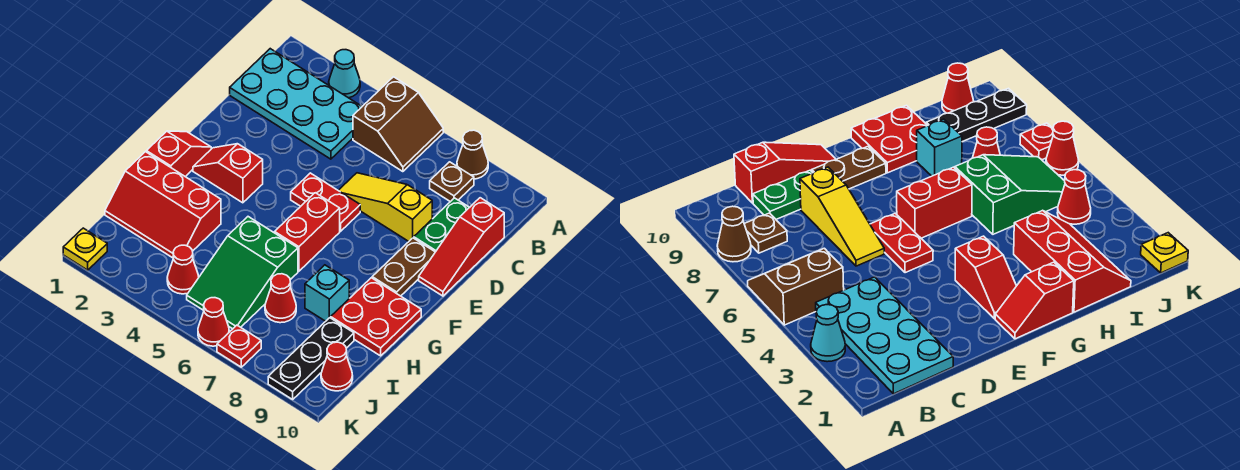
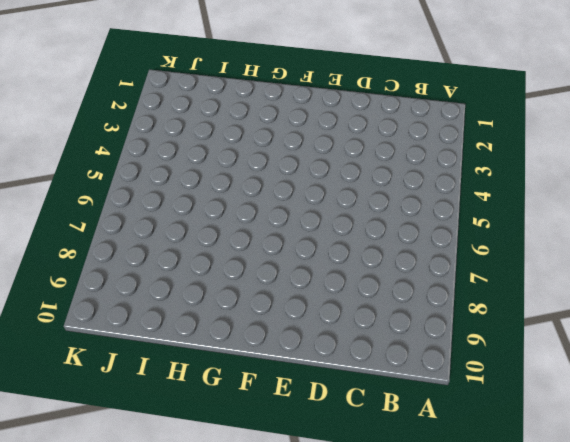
none -> cyan cone A3 level 1
none -> brown slope A5:B6 level 1 top 5
none -> brown cone A8 level 1

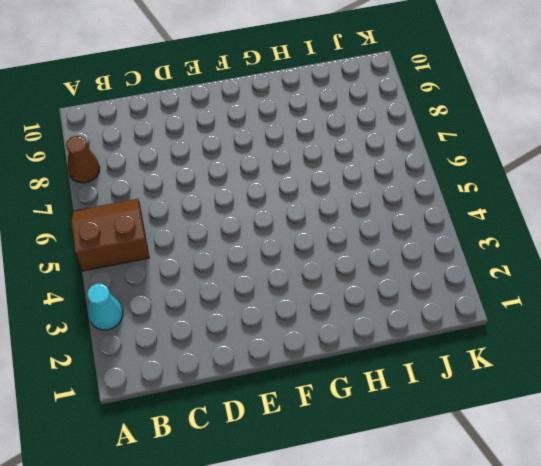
none -> cyan plate B1:C4 level 1
none -> brown plate B8 level 1
none -> green plate C9:D9 level 1

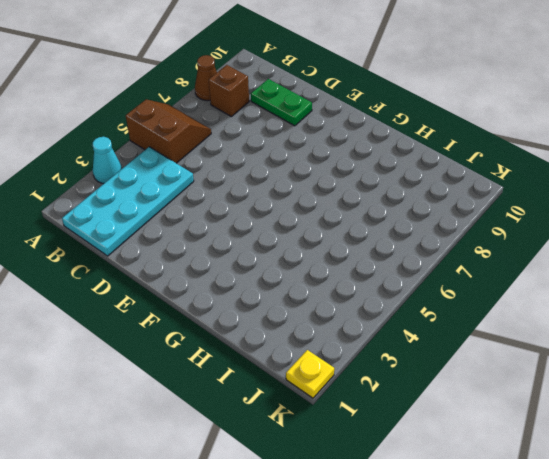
brown brick B8 level 1 -> brown plate B8 level 1
none -> red slope C10:E10 level 1 top C
none -> yellow slope D6:D8 level 1 top 8
none -> red plate E5:E6 level 1

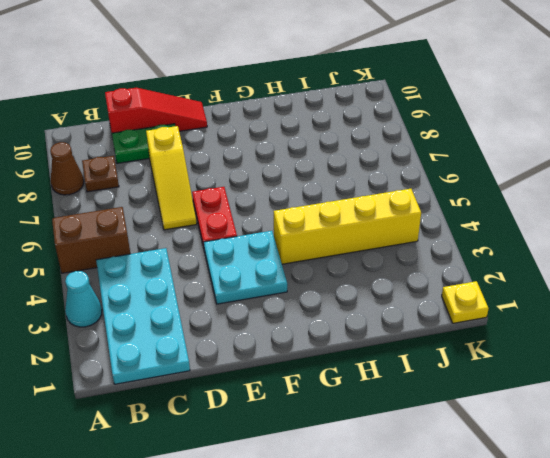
cyan plate E3:F4 level 1 -> red slope F2:F3 level 1 top 3
yellow brick G4:J4 level 1 -> red cone J4 level 1
none -> brown plate E9:F9 level 1
none -> red slope F1:G1 level 1 top G
none -> red brick F6:G6 level 1

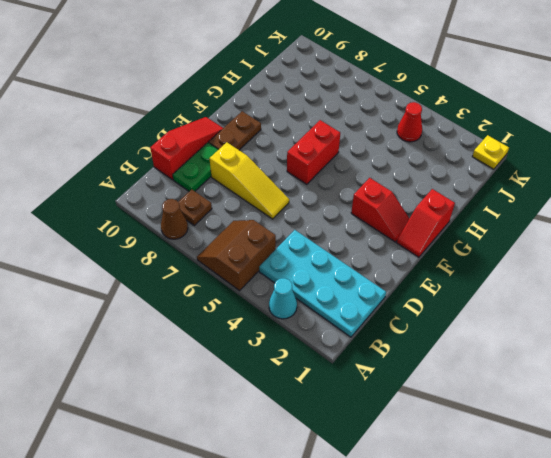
none -> red plate E5:E6 level 1
none -> red plate G9:H10 level 1
none -> red slope H1:I3 level 1 top H

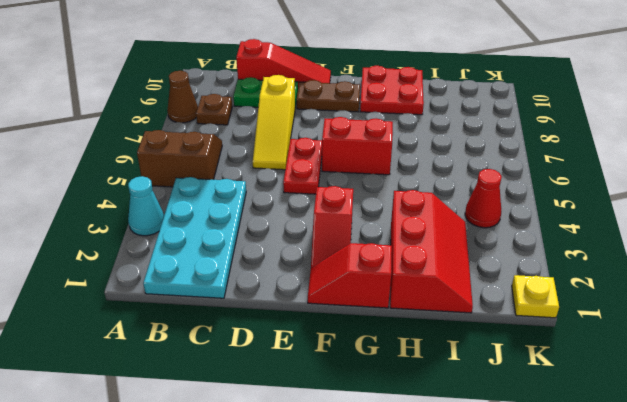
none -> green slope H5:J6 level 1 top H
none -> cyan brick H8 level 1
none -> red cone I7 level 1

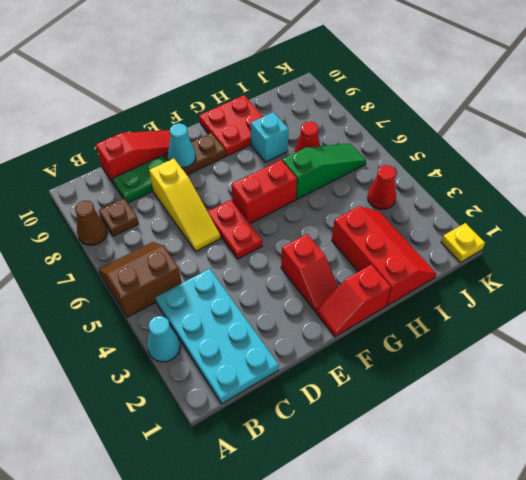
cyan cone E9 level 2 -> none
green slope H6:J6 level 1 top H -> green slope H5:J6 level 1 top H
none -> black plate I9:K9 level 1
none -> red cone J10 level 1
none -> red cone K6 level 1

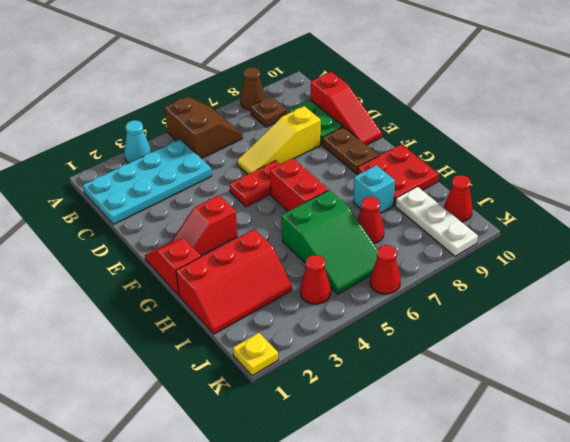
white plate I9:K9 level 1 -> black plate I9:K9 level 1
none -> red plate K7 level 1

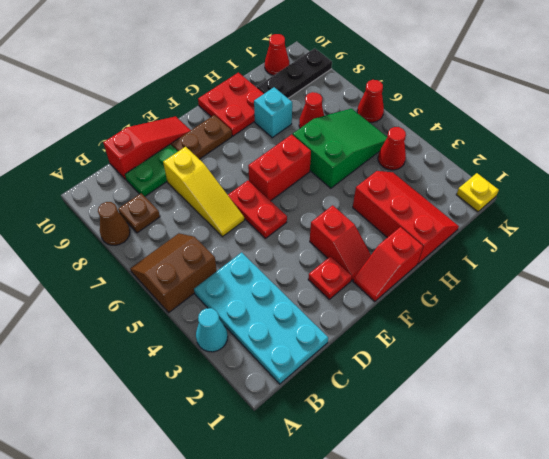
red plate E2 level 1 -> red plate K7 level 1

